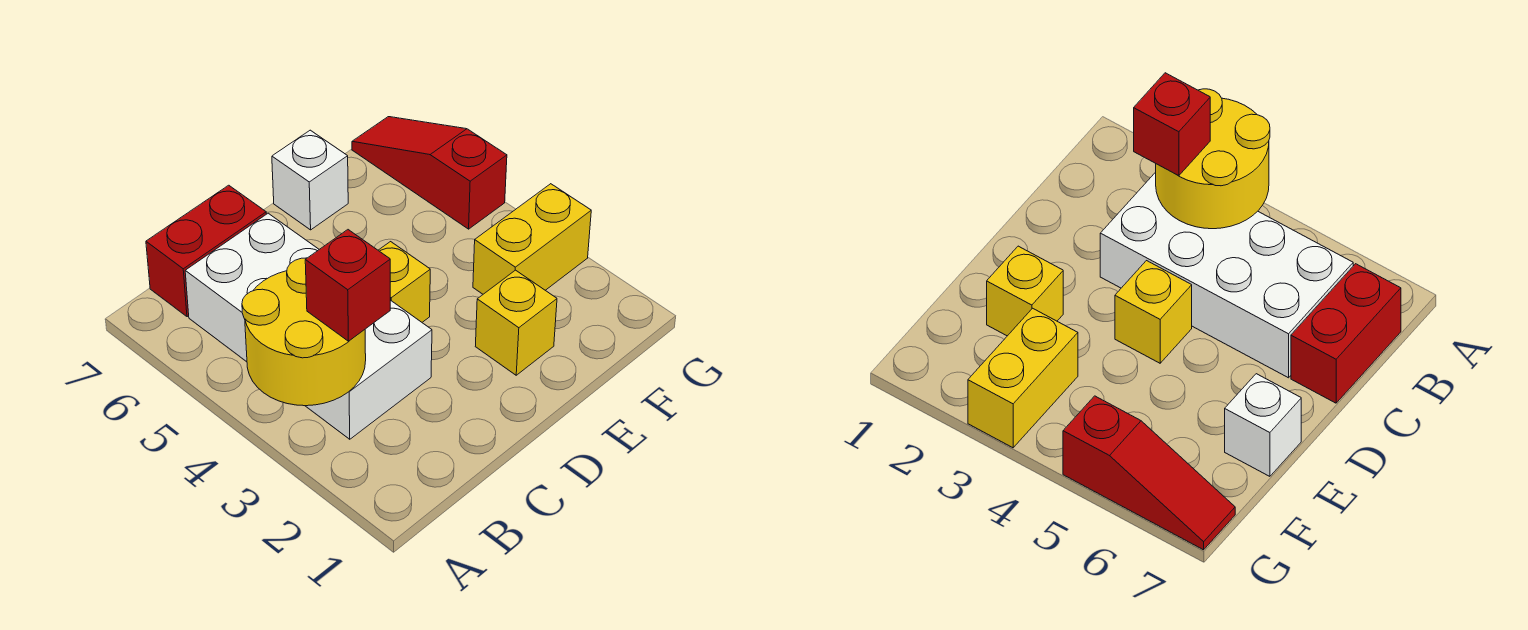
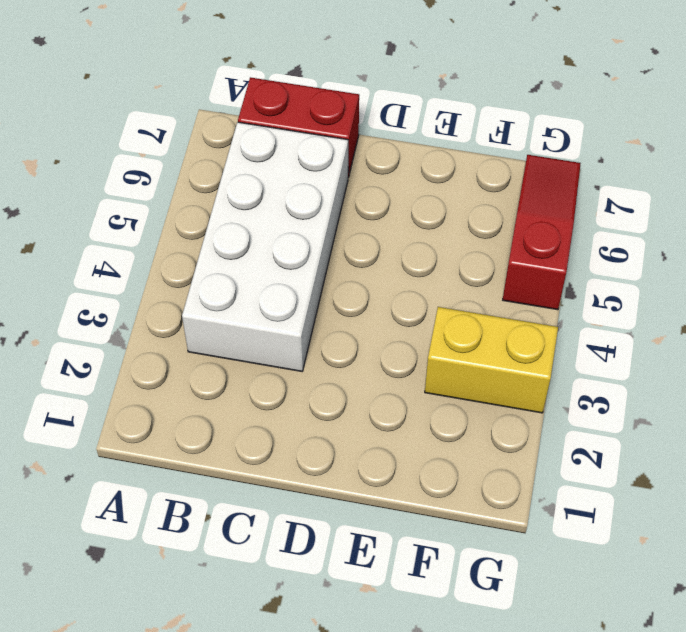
none -> yellow brick D4 level 1
none -> yellow brick E2 level 1

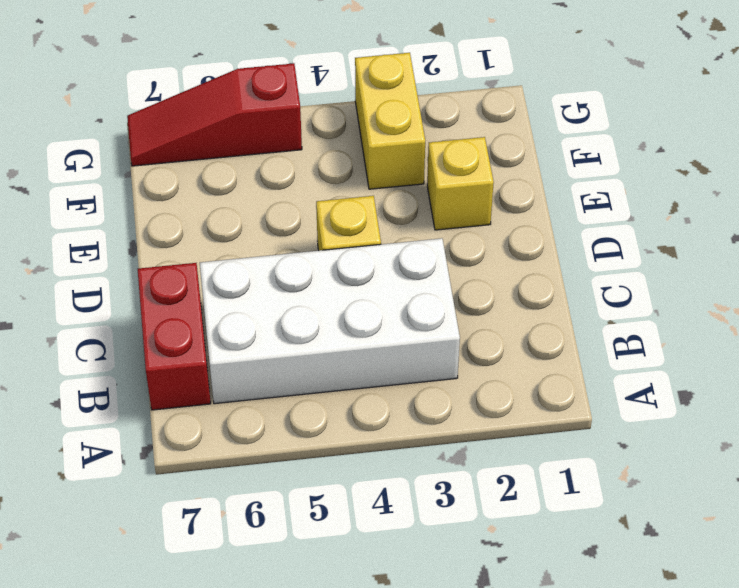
none -> white brick E7 level 1
none -> yellow round brick A3:B4 level 2

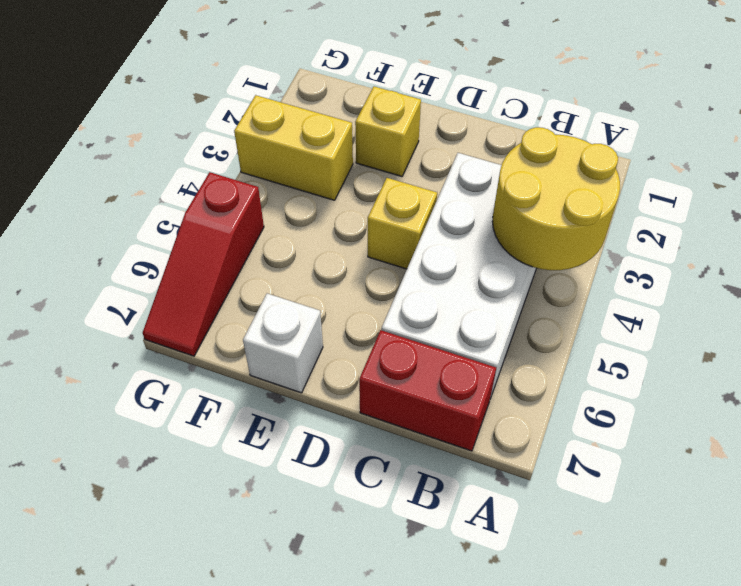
none -> red brick B3 level 3

